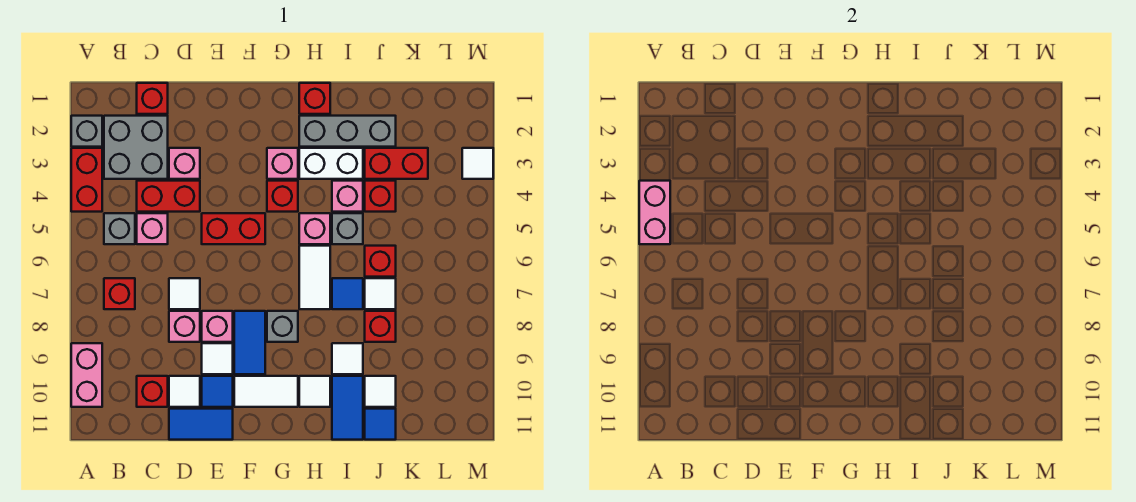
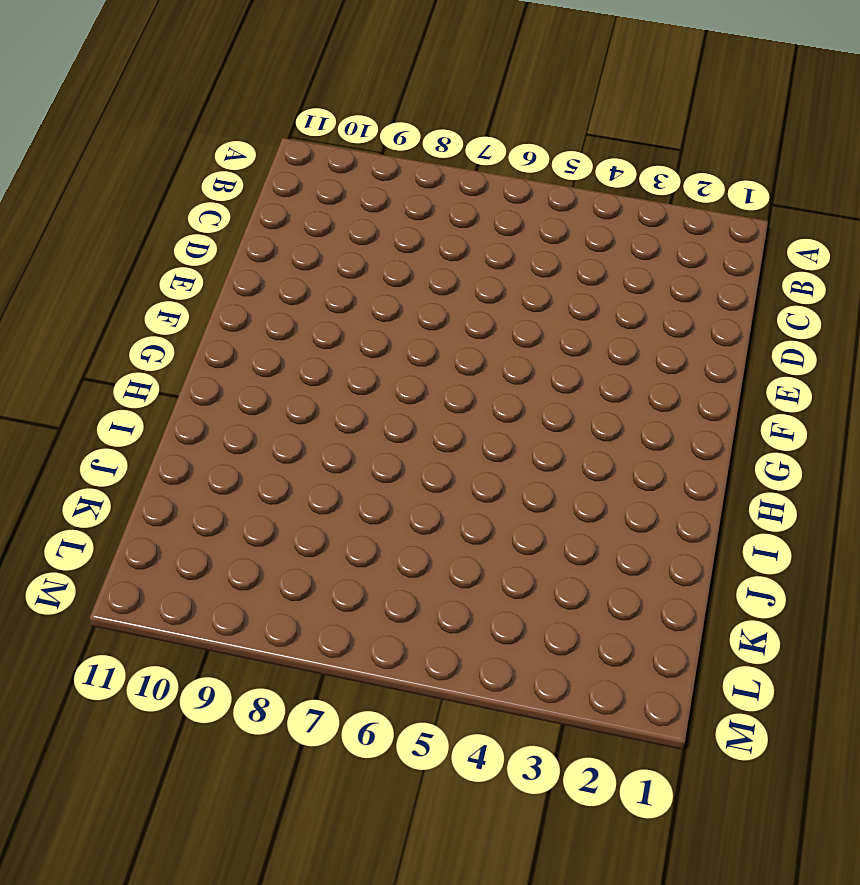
none -> grey brick A2 level 1
none -> red brick A3:A4 level 1
none -> pink brick A9:A10 level 1
none -> grey brick B2:C3 level 1

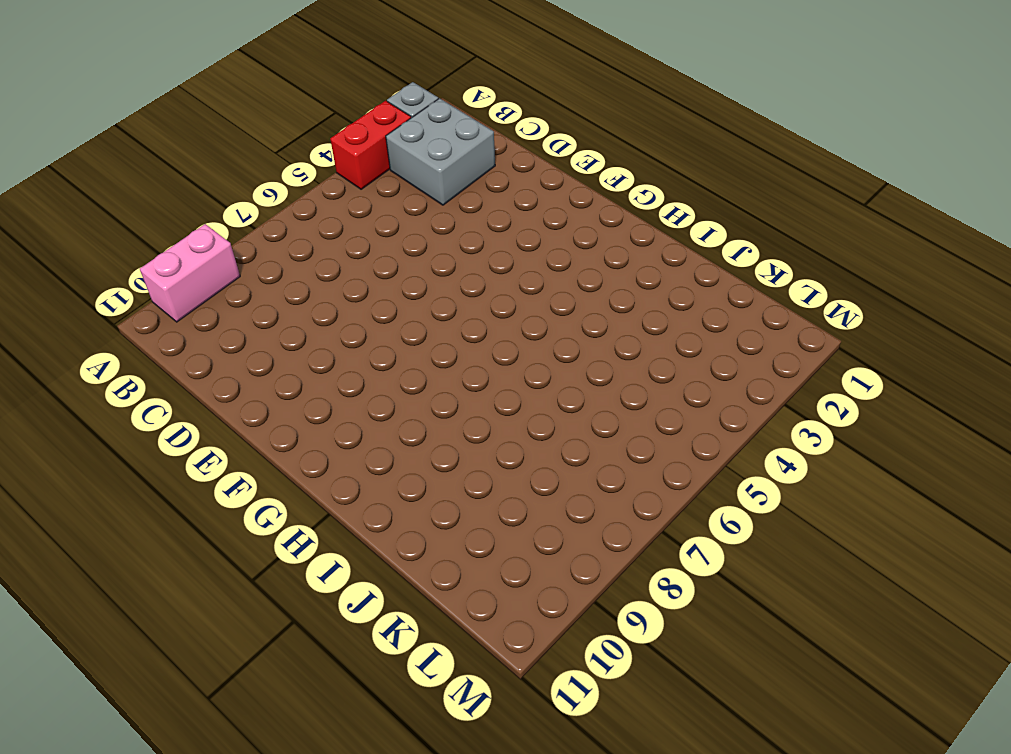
none -> grey brick B5 level 1
none -> red brick B7 level 1
none -> red brick C1 level 1
none -> red brick C4:D4 level 1

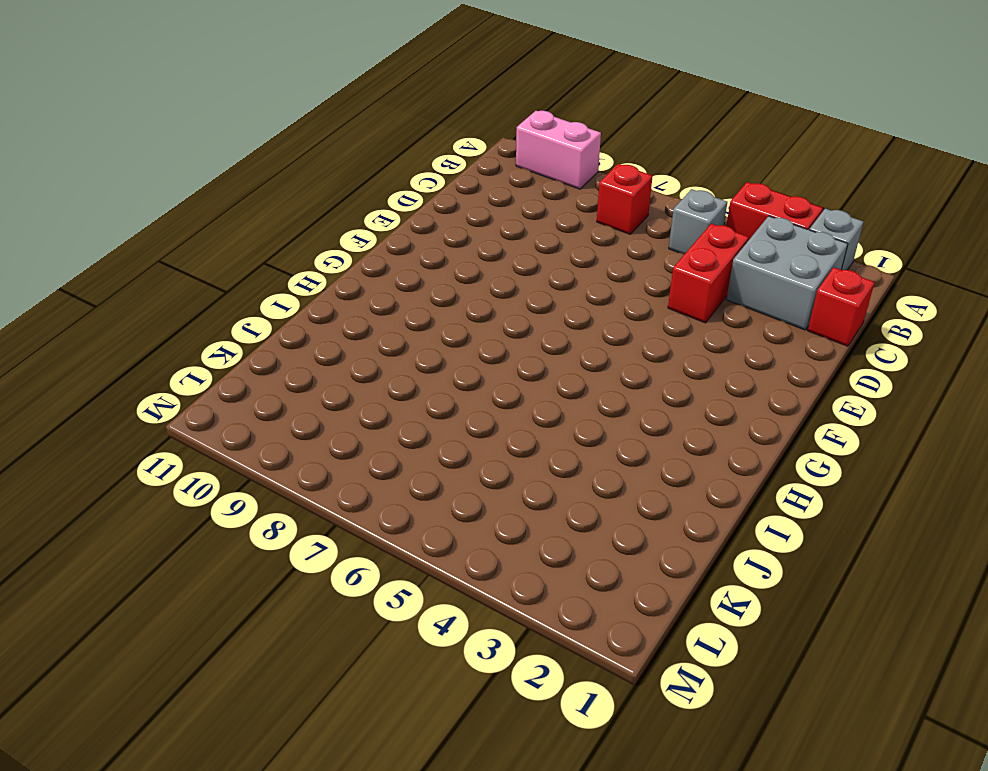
none -> pink brick C5 level 1
none -> red brick C10 level 1
none -> pink brick D3 level 1
none -> white tile D7 level 1

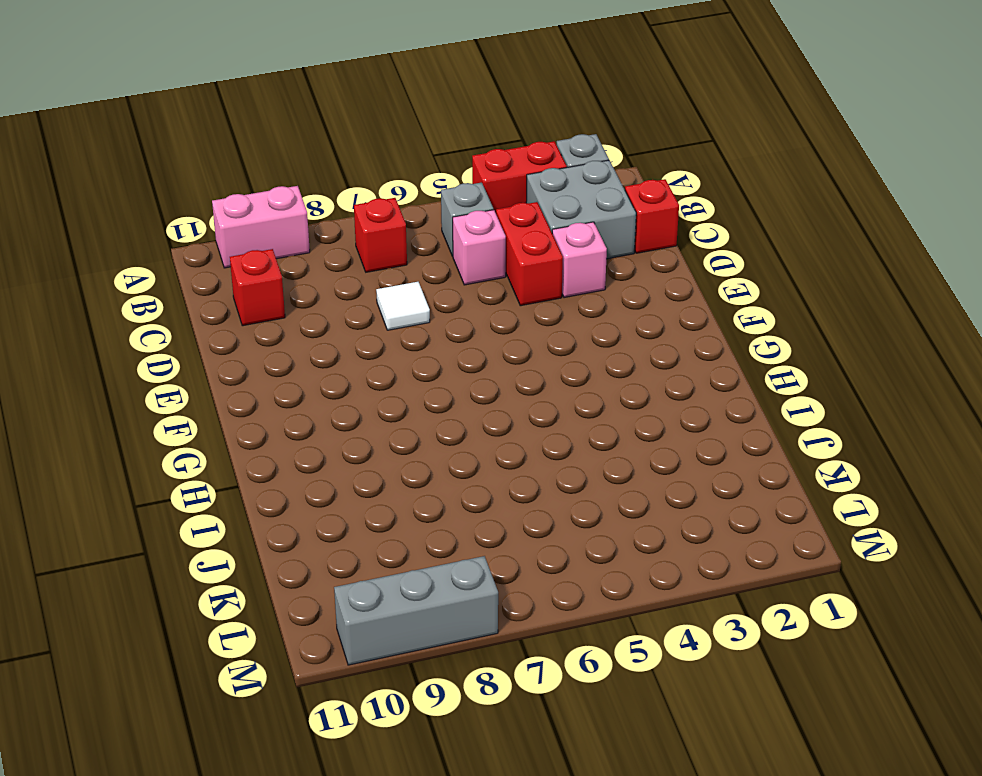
grey brick M8:M10 level 1 -> grey brick H2:J2 level 1
none -> pink brick D8 level 1
none -> white tile D10 level 1
none -> blue tile D11:E11 level 1
none -> red brick E5:F5 level 1

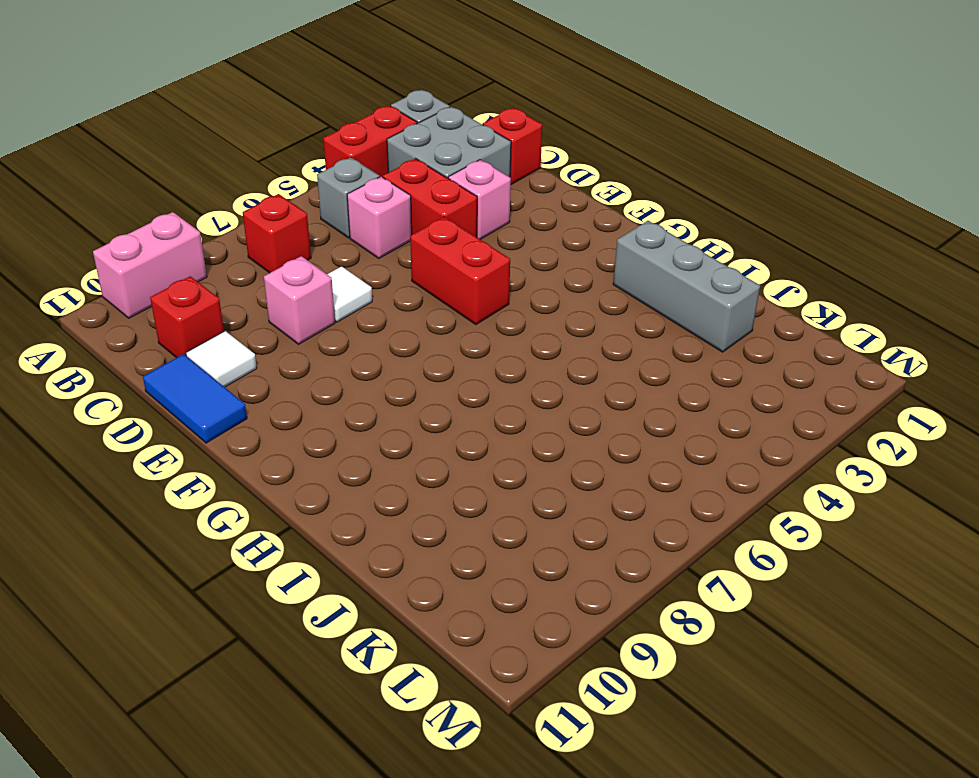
none -> pink brick E8 level 1
none -> white tile E9 level 1
none -> blue tile E10 level 1
none -> blue tile F8:F9 level 1

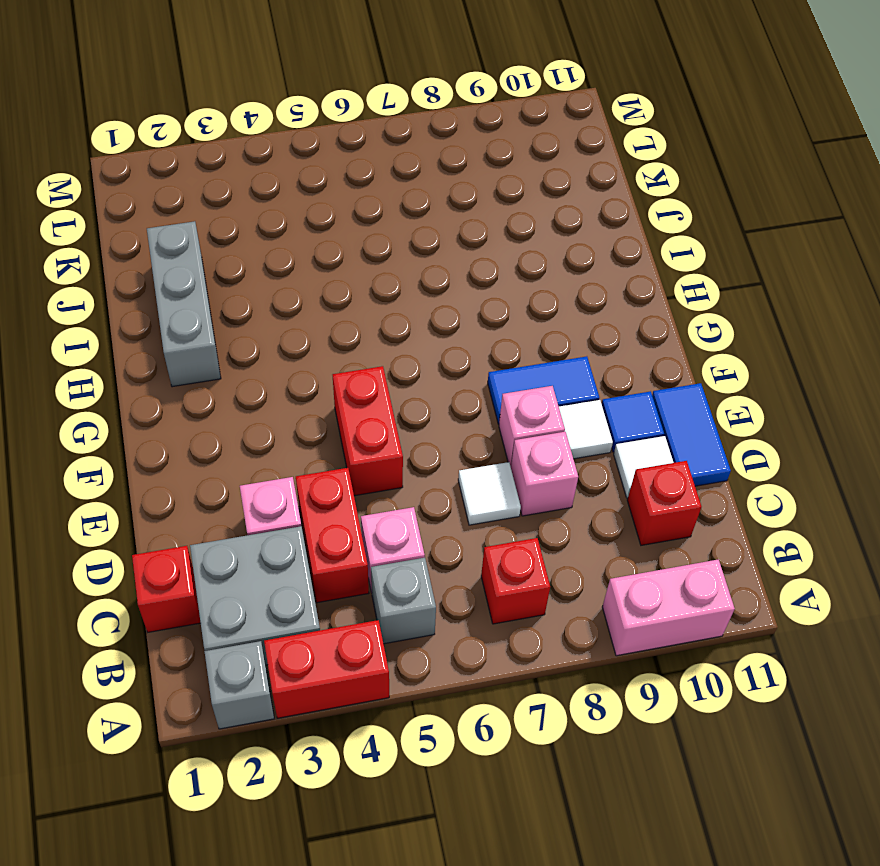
none -> white tile F10:G10 level 1
none -> pink brick G3 level 1
none -> red brick G4 level 1
none -> grey brick G8 level 1

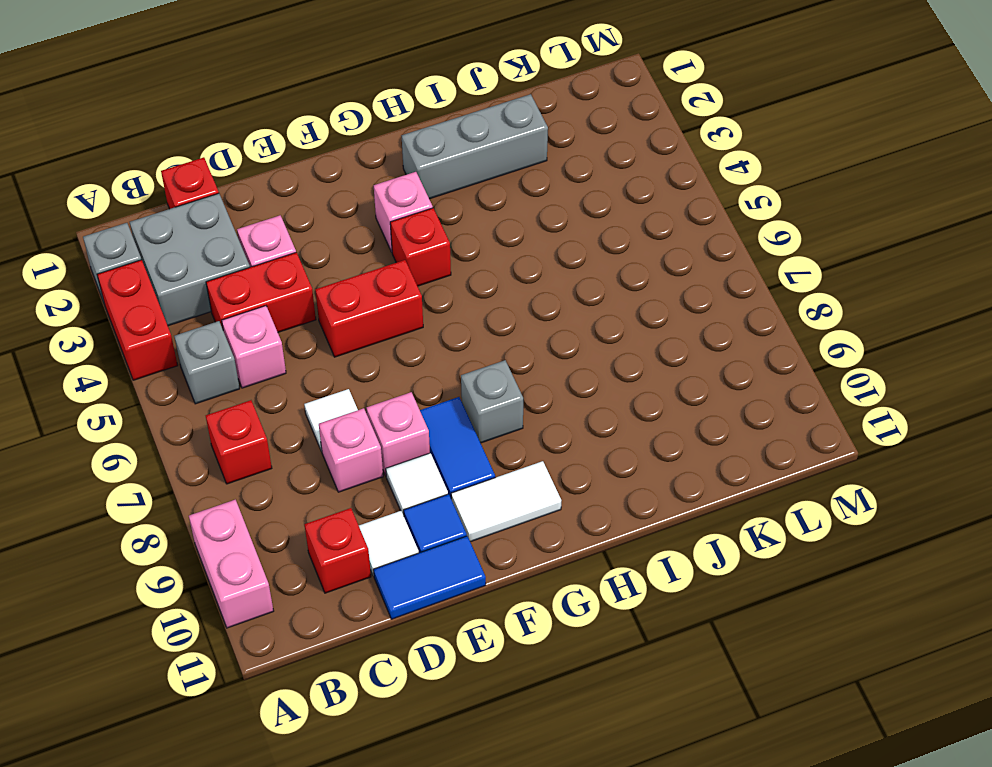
none -> red brick H1 level 1
none -> white brick H3:I3 level 1
none -> pink brick H5 level 1
none -> white tile H6:H7 level 1

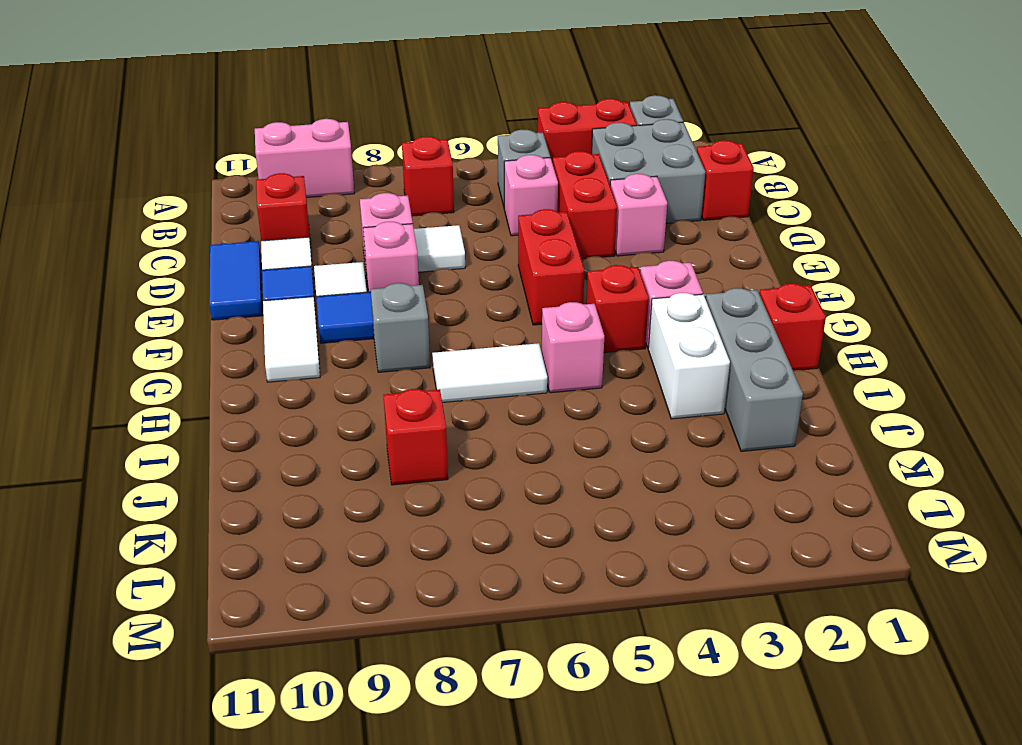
none -> white tile H10 level 1
none -> pink brick I4 level 1
none -> grey brick I5 level 1
none -> blue tile I7 level 1

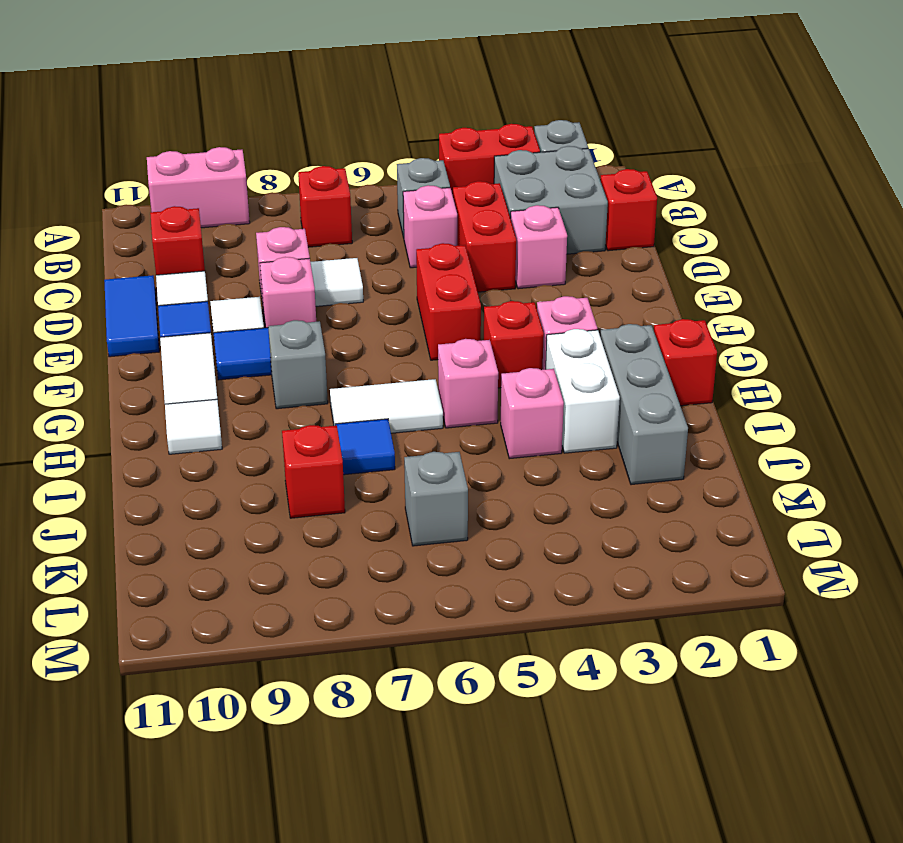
grey brick K6 level 1 -> grey brick I5 level 1
none -> white tile I9 level 1
none -> blue tile I10:I11 level 1
none -> red brick J3:K3 level 1
none -> red brick J4 level 1

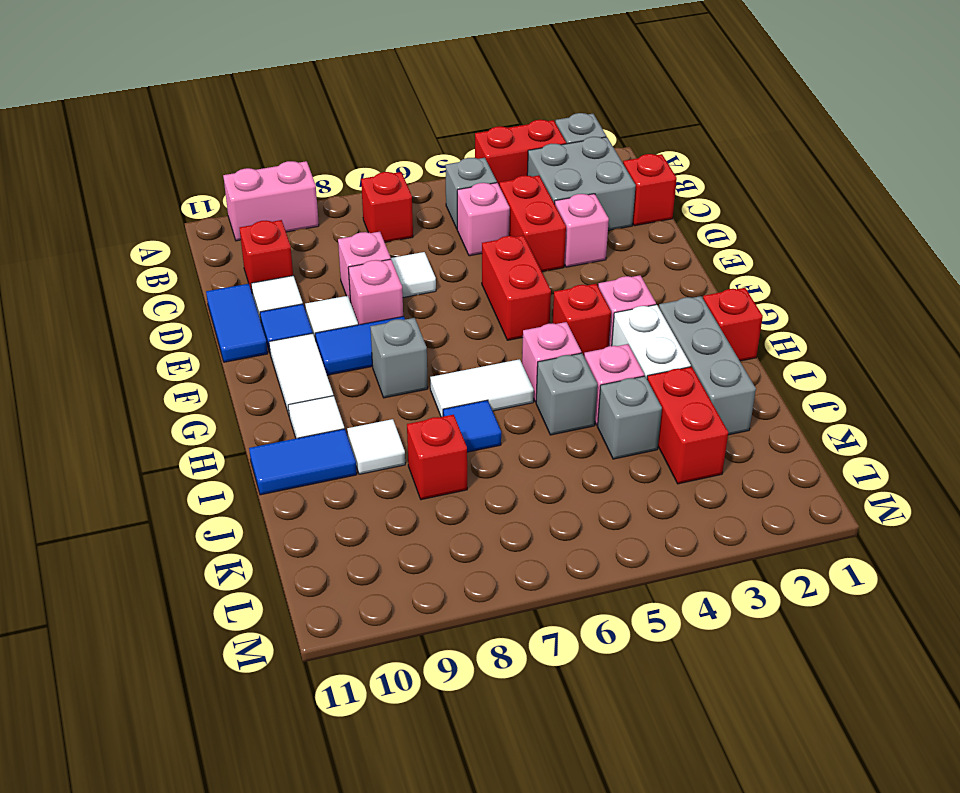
grey brick J4 level 1 -> red brick J4 level 1
none -> red brick J6 level 1
none -> white tile J7 level 1
none -> white tile J10 level 1
none -> blue tile J11 level 1

